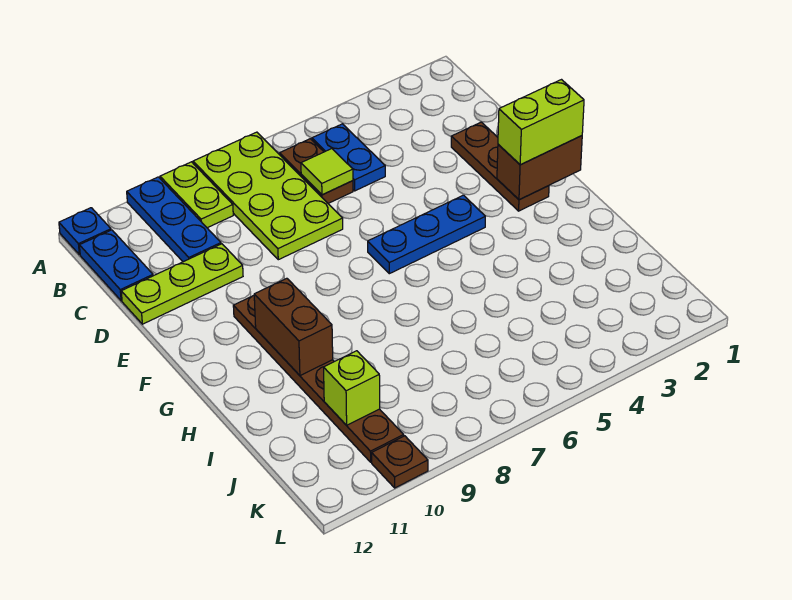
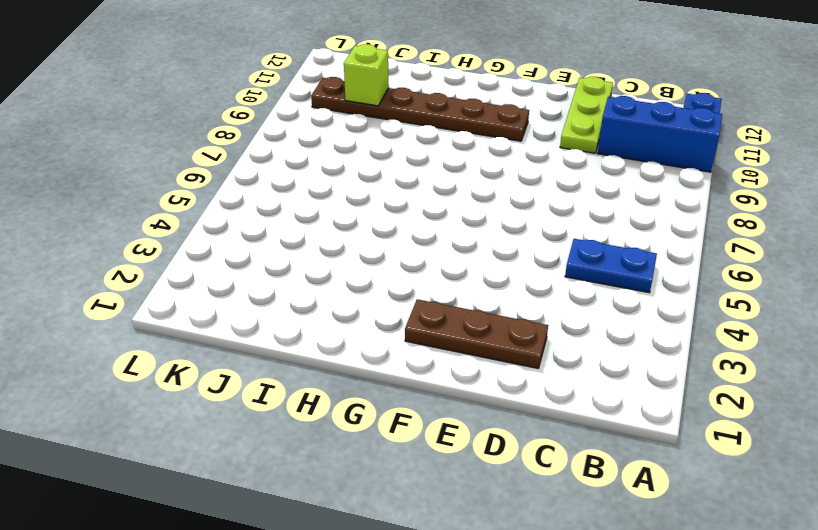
blue brick A10:C10 level 1 -> blue plate A10:C10 level 1
none -> lime plate A7:D8 level 1
none -> lime plate A9:B9 level 1
none -> brown plate B6:C6 level 1

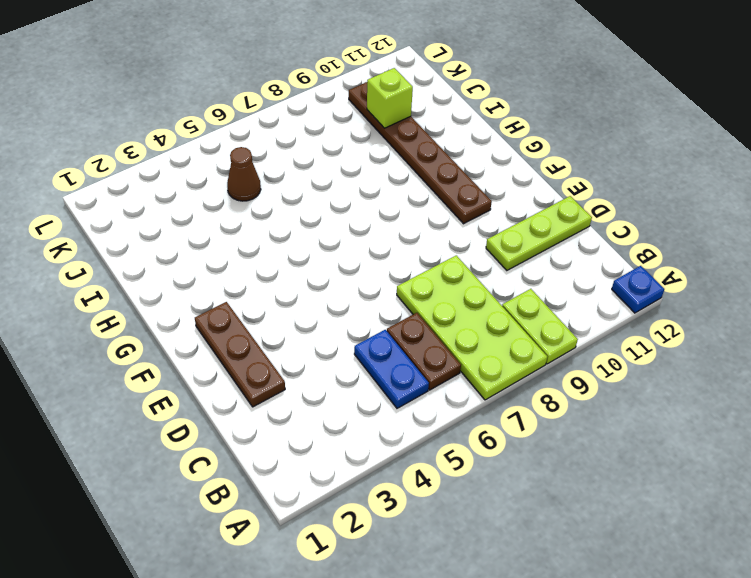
brown cone J5 level 1 -> none
none -> blue plate A10:C10 level 1
none -> blue plate B12:C12 level 1
none -> blue plate F4:F6 level 1

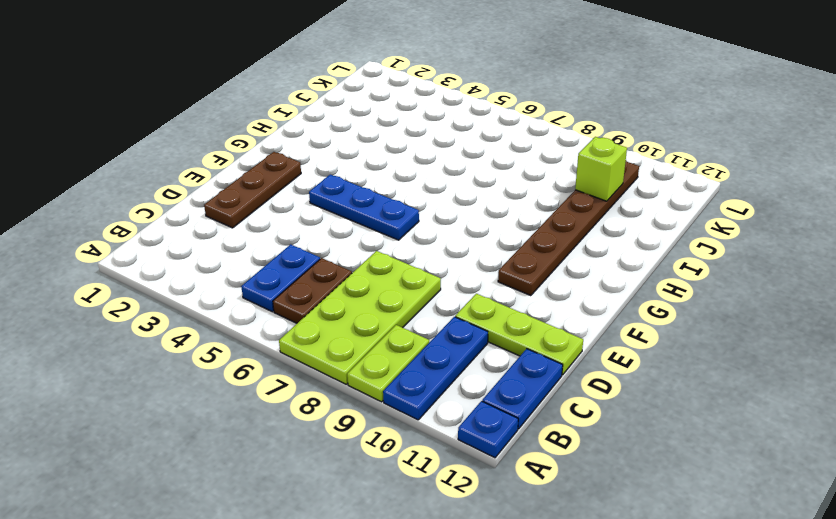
none -> brown plate L10 level 1
none -> lime tile C6 level 2
none -> brown brick F1:F2 level 2

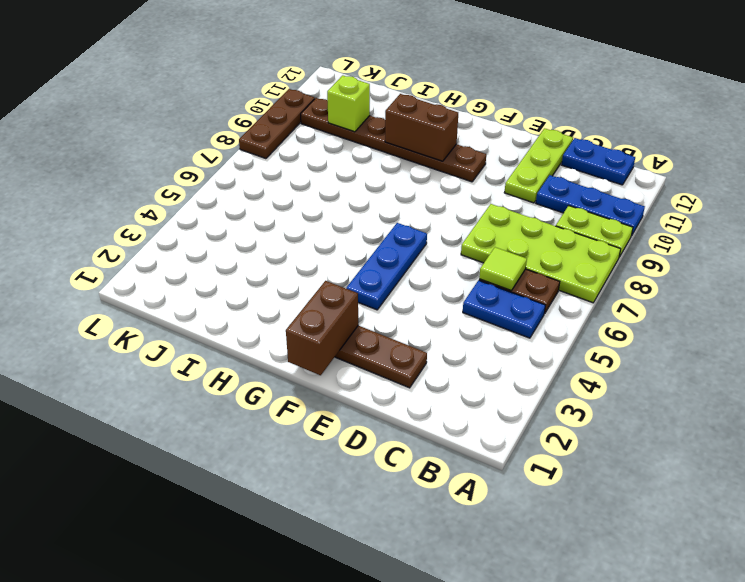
brown plate L8:L10 level 1 -> brown plate L10 level 1
none -> blue plate A12 level 1
none -> lime brick F1:F2 level 3

